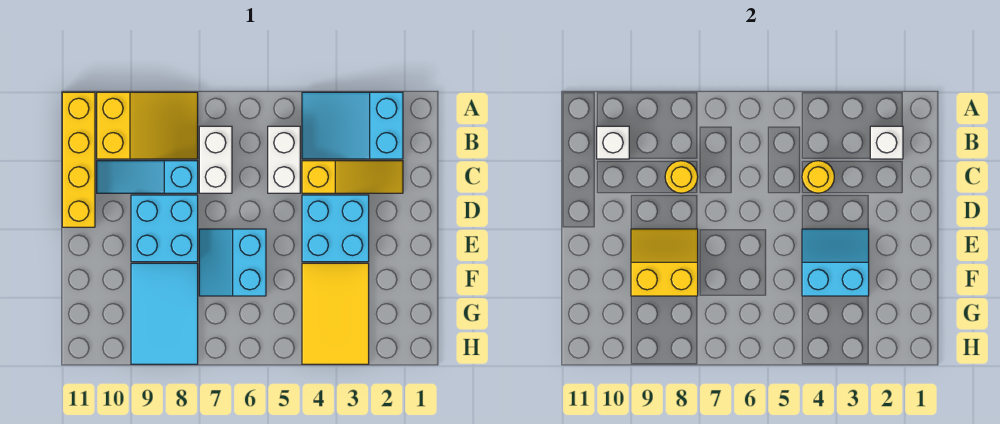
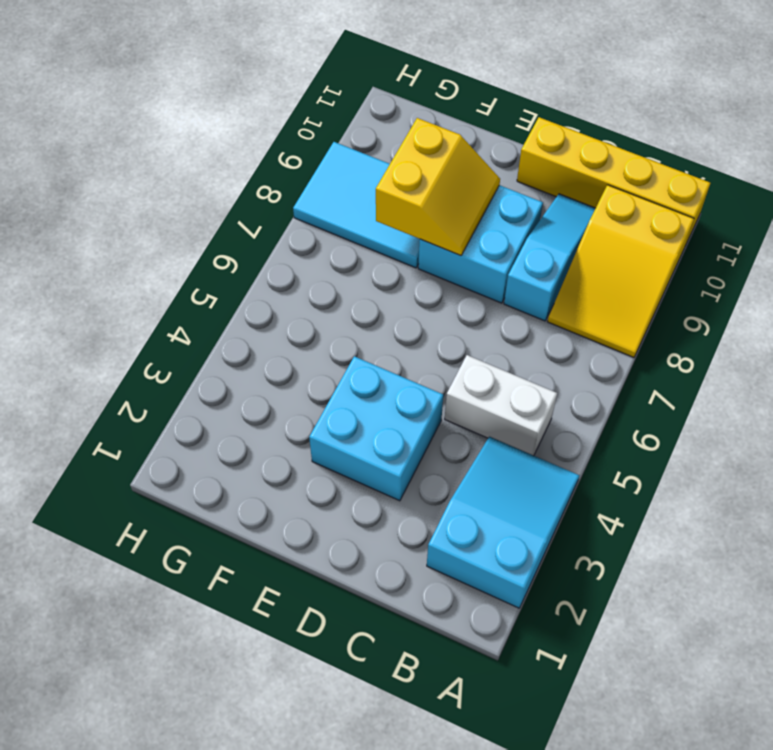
none -> white brick B7:C7 level 1
none -> yellow slope C2:C4 level 1 top 4
none -> cyan slope E6:F7 level 1 top 6

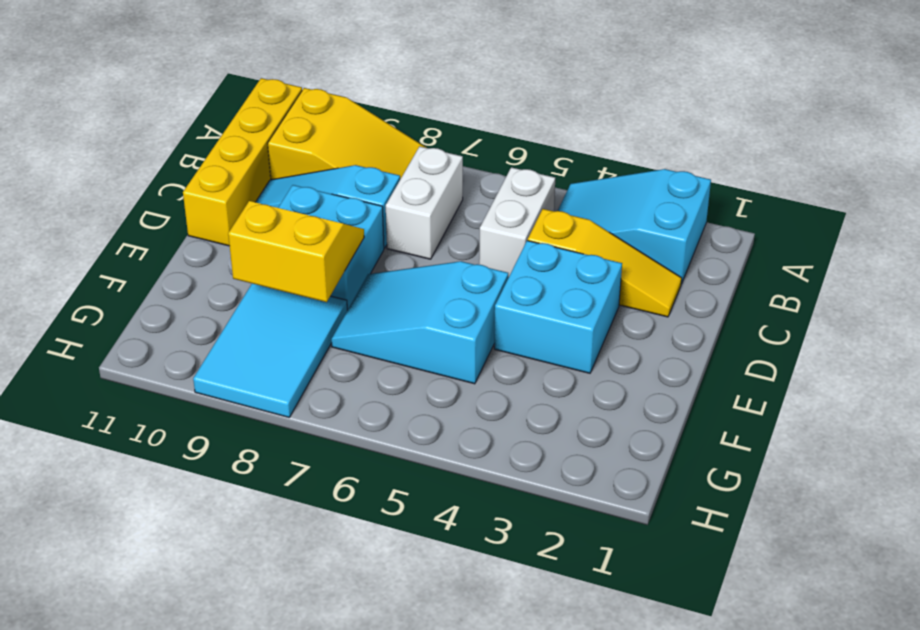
cyan slope E5:F7 level 1 top 5 -> cyan slope E6:F7 level 1 top 6
none -> yellow tile F3:H4 level 1
none -> white brick B2 level 2
none -> white brick B10 level 2

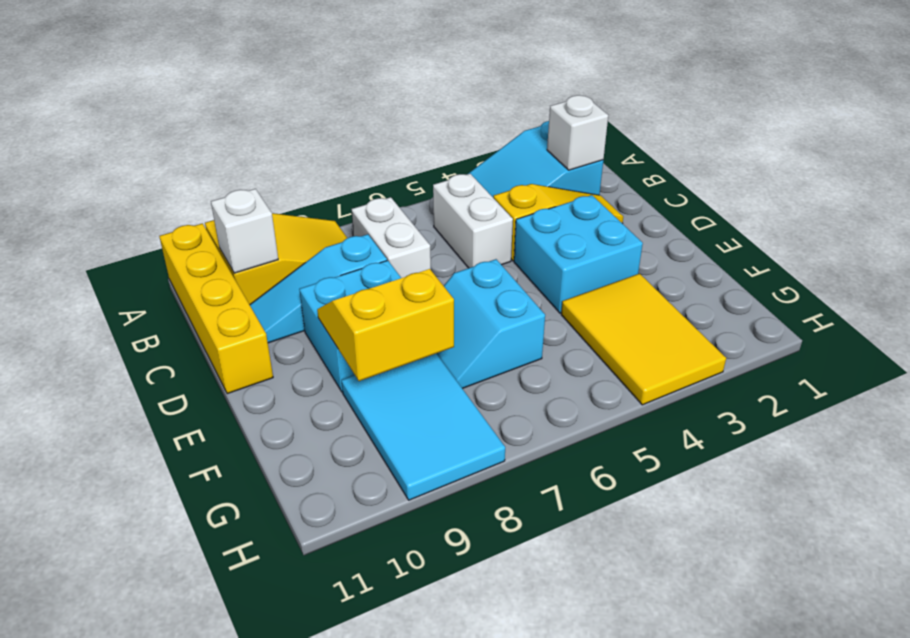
none -> yellow round brick C4 level 2
none -> yellow round brick C8 level 2
none -> cyan slope E3:F4 level 2 top F

